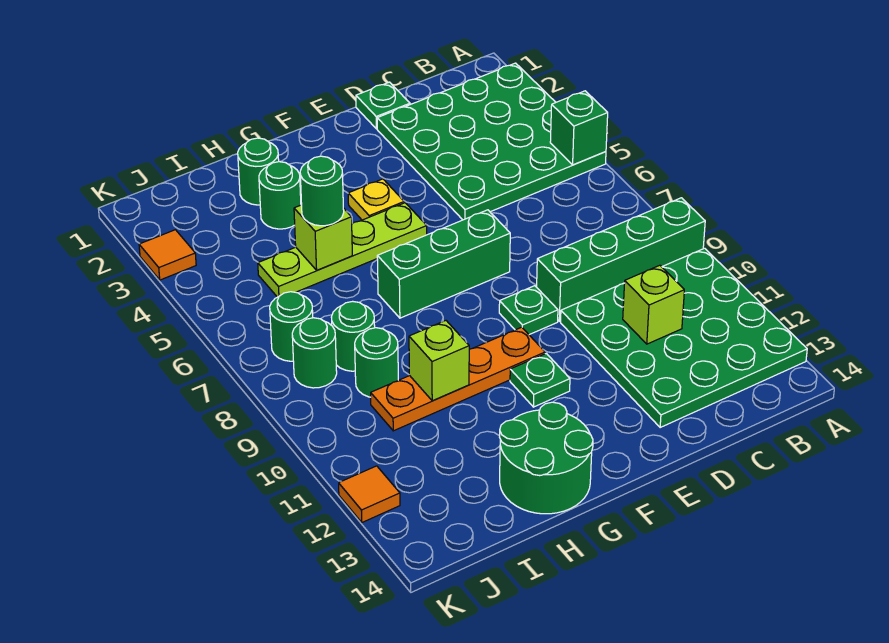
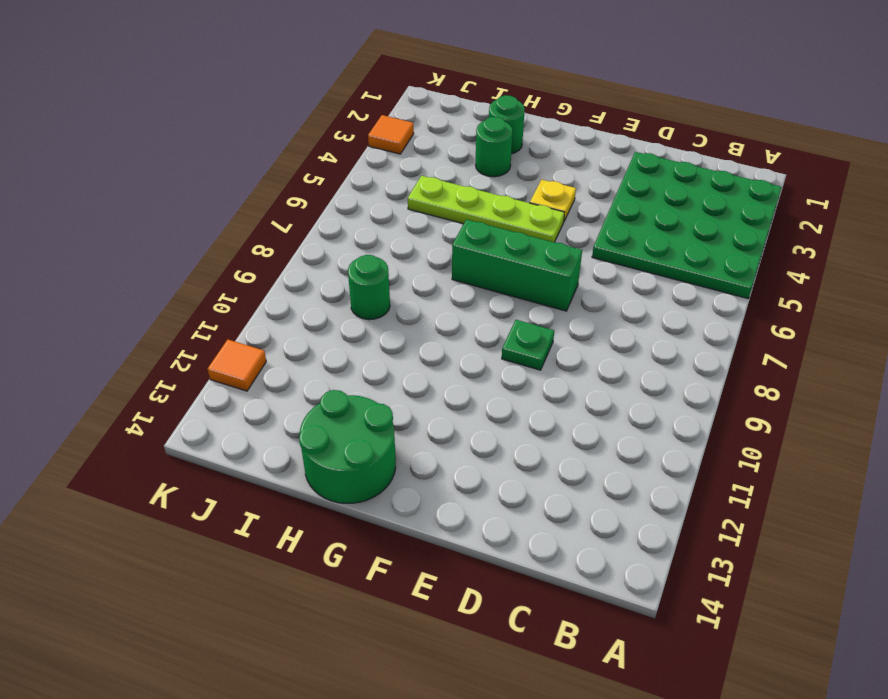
none -> green brick A9:D9 level 1
none -> green plate A10:D13 level 1
none -> green plate D1 level 1

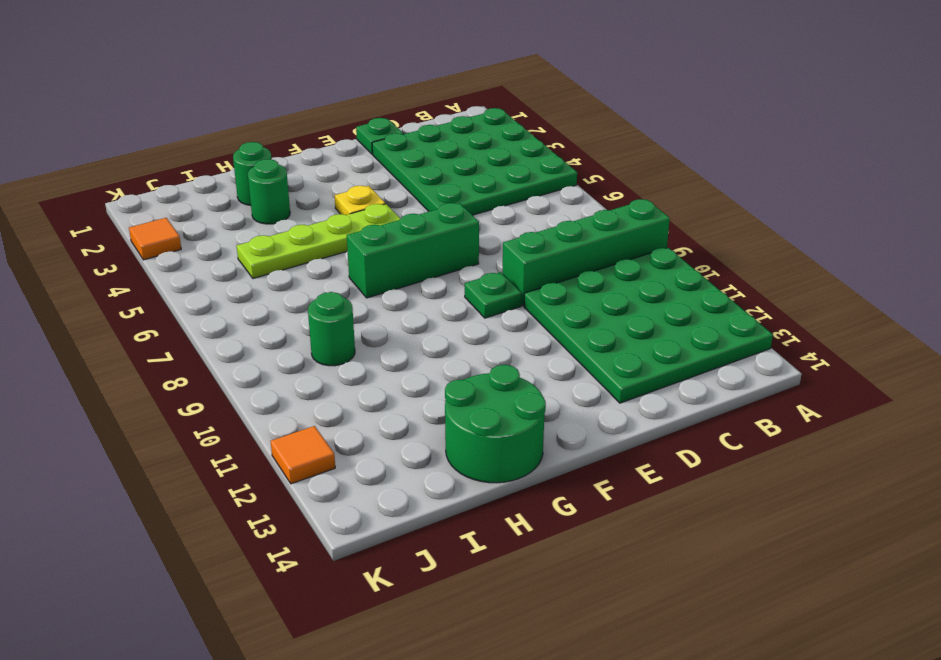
none -> orange plate F10:I10 level 1
none -> green plate F11 level 1
none -> green round brick I8 level 1

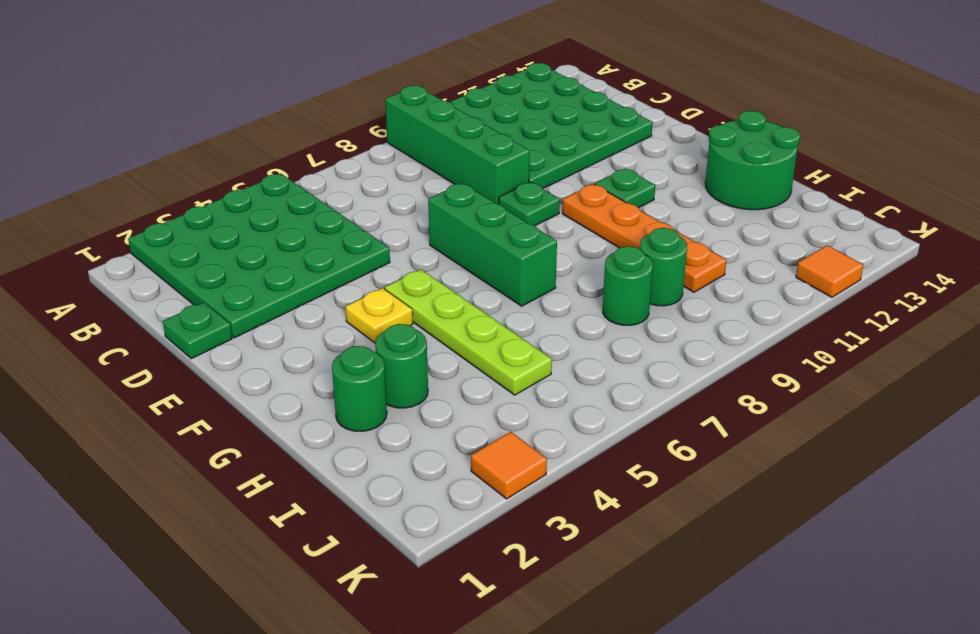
none -> green round brick J7 level 1
none -> green round brick J8 level 1
none -> green brick A5 level 2

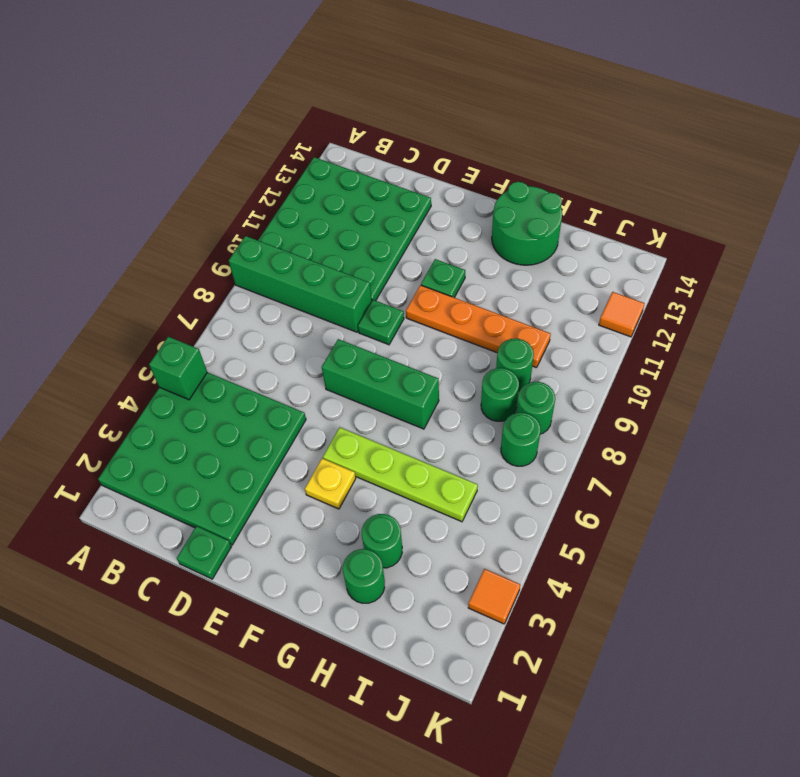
none -> lime brick C11 level 2
none -> lime brick H5 level 2
none -> lime brick H10 level 2

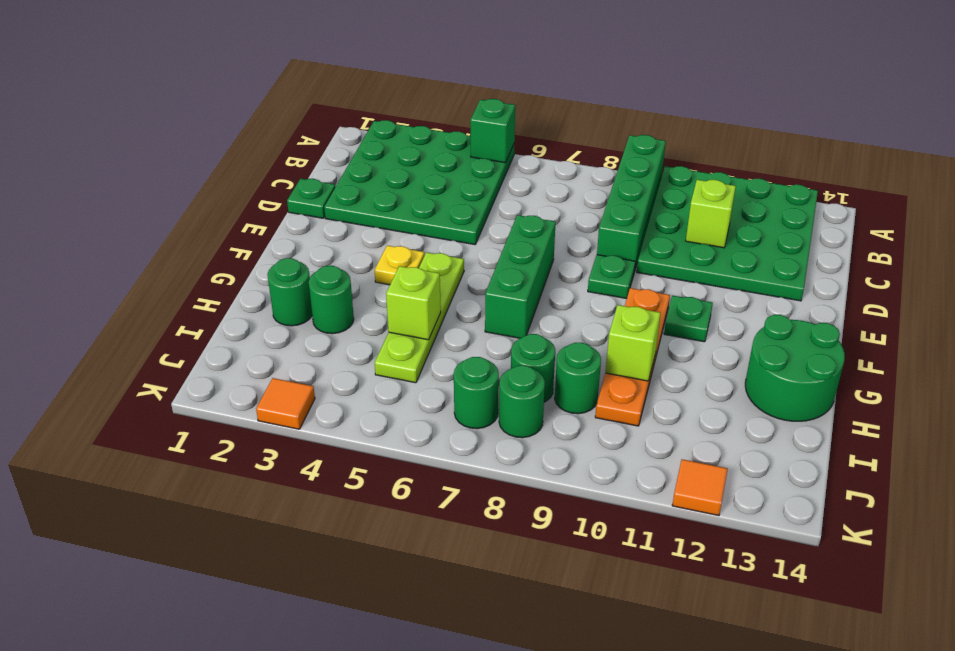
none -> green round brick H5 level 3

